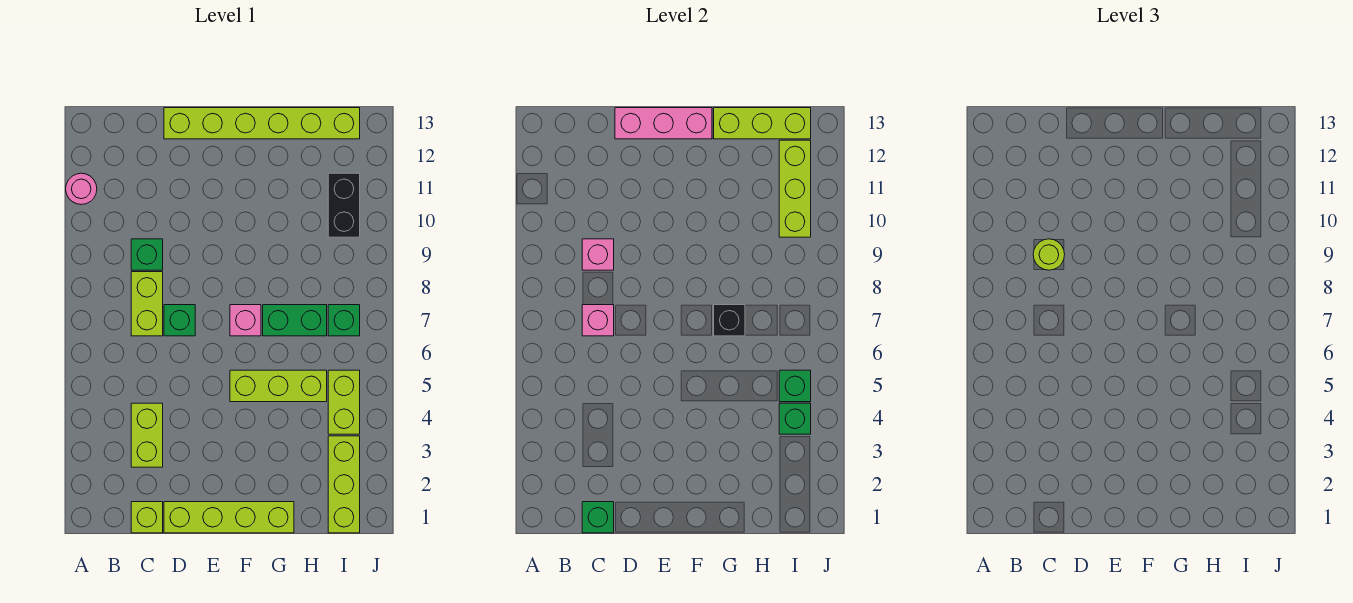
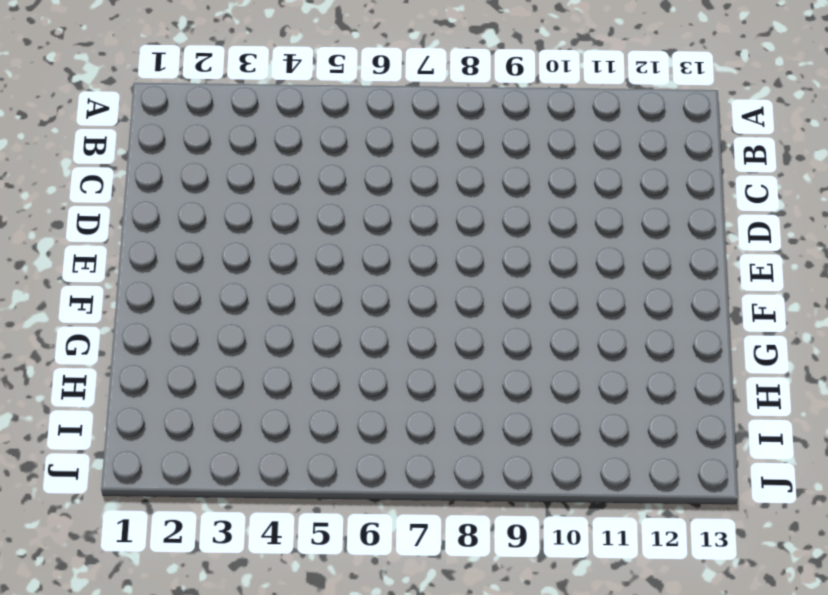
none -> pink round brick A11 level 1
none -> lime brick C1 level 1
none -> lime brick C3:C4 level 1

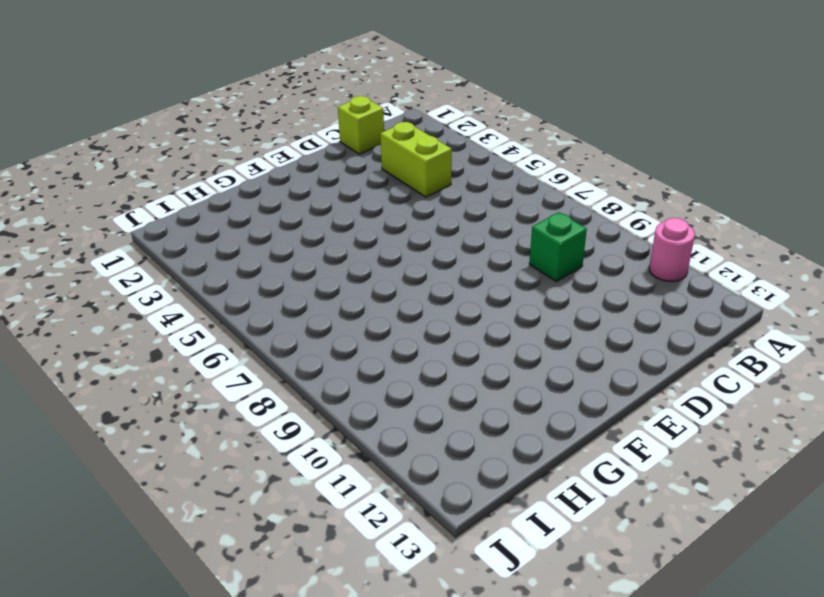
none -> lime brick C7:C8 level 1
none -> lime brick D1:G1 level 1
none -> green brick D7 level 1

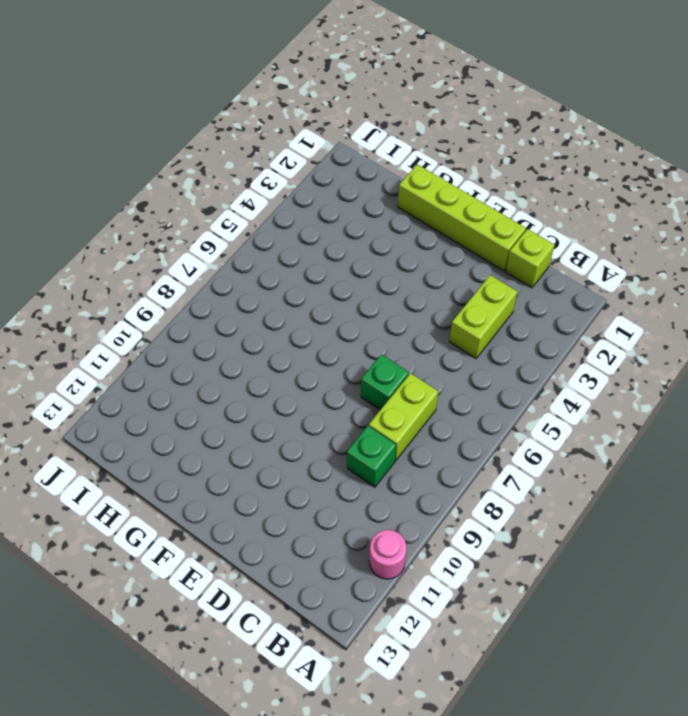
none -> lime brick D13:I13 level 1
none -> lime brick F5:H5 level 1
none -> pink brick F7 level 1

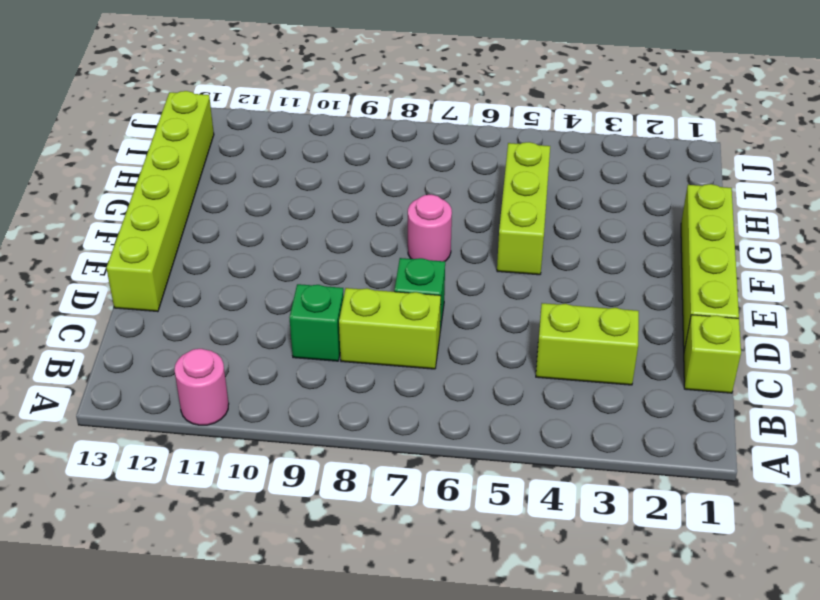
pink round brick F7 level 1 -> pink brick F7 level 1
none -> green brick G7:H7 level 1
none -> lime brick I1:I3 level 1
none -> lime brick I4:I5 level 1

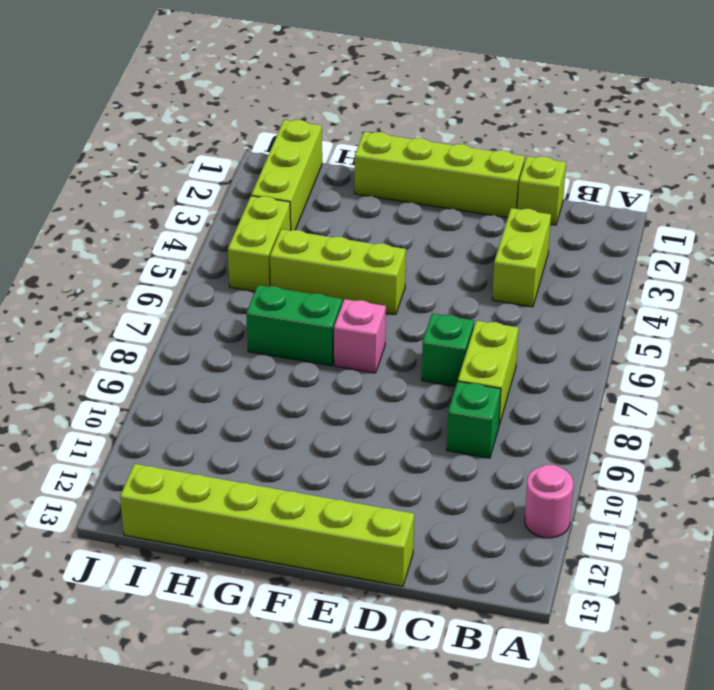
none -> green brick I7 level 1
none -> black brick I10:I11 level 1
none -> green brick C1 level 2

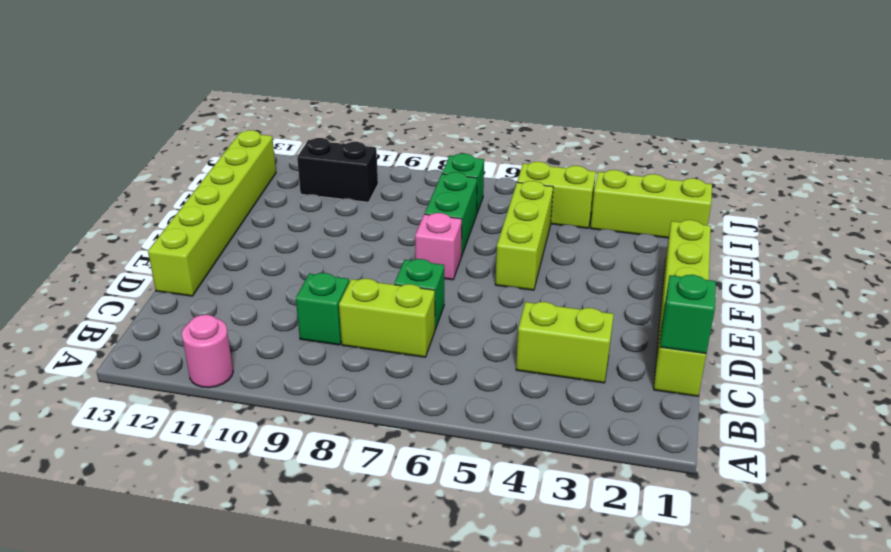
none -> pink brick C7 level 2
none -> pink brick C9 level 2
none -> pink brick D13:F13 level 2

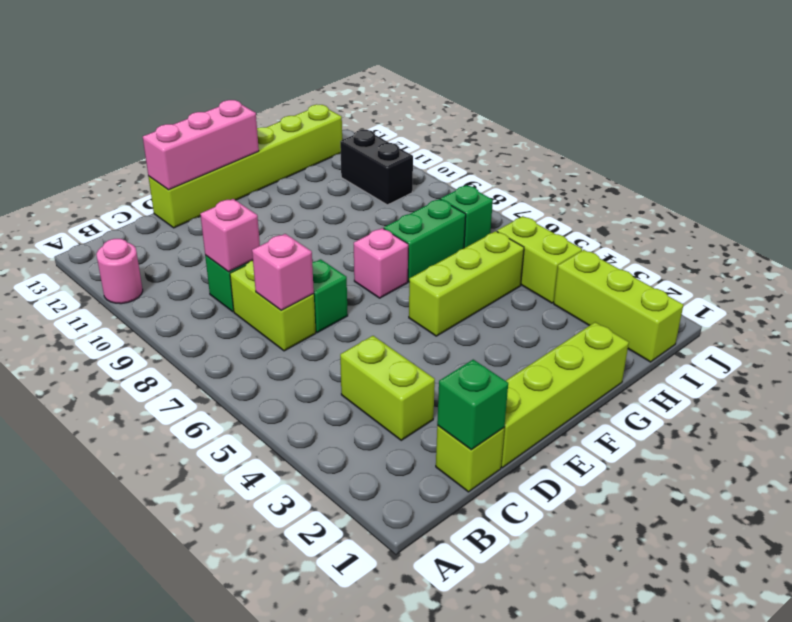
none -> black brick G7 level 2
none -> lime brick G13:I13 level 2
none -> green brick I4 level 2

